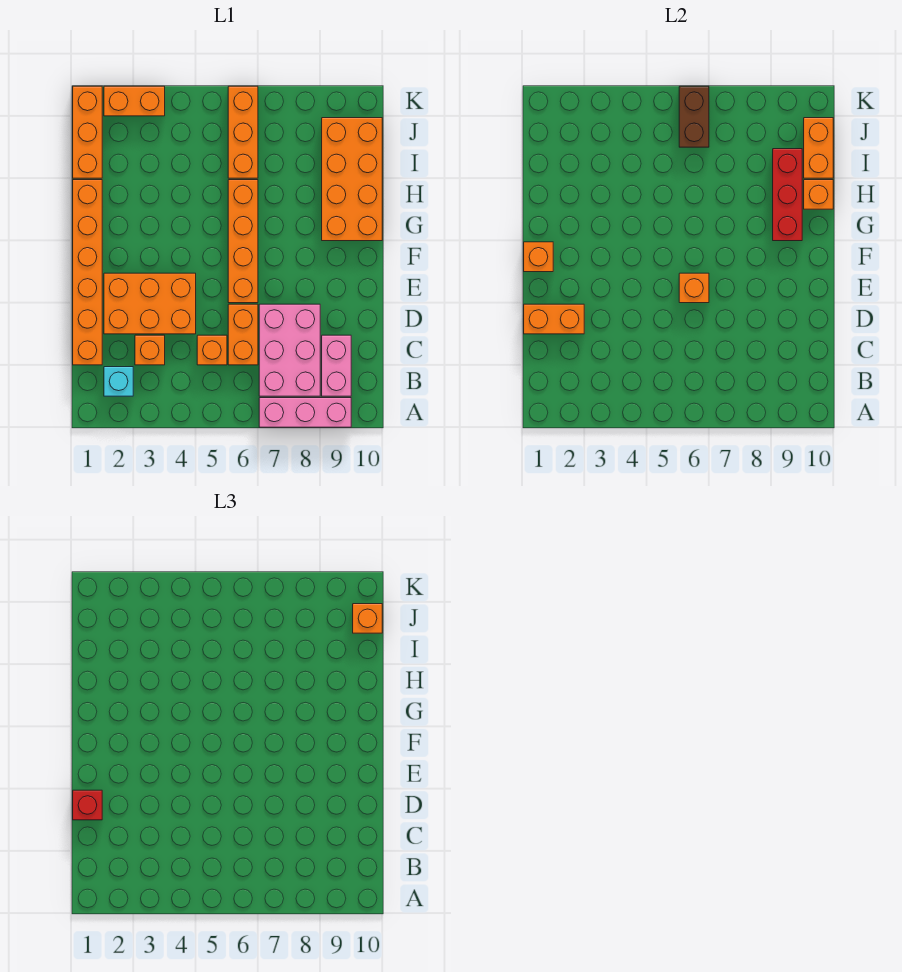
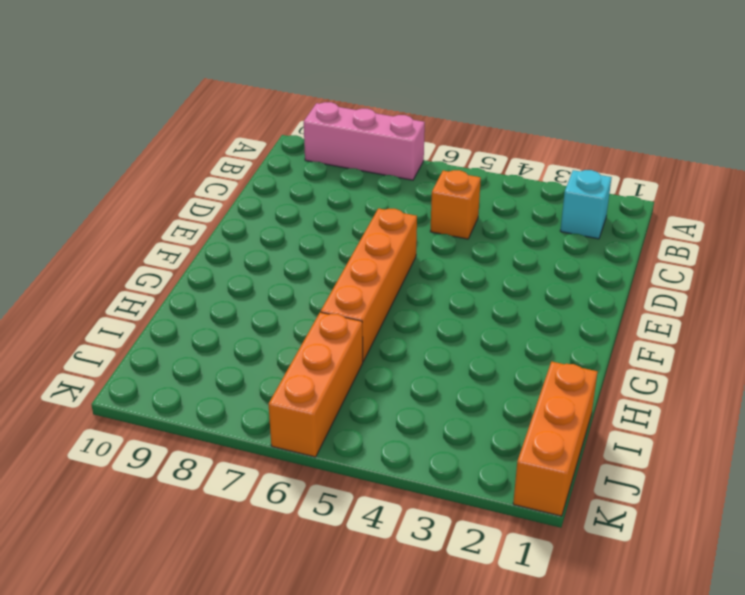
none -> pink brick B7:D8 level 1
none -> pink brick B9:C9 level 1
none -> orange brick C1:H1 level 1

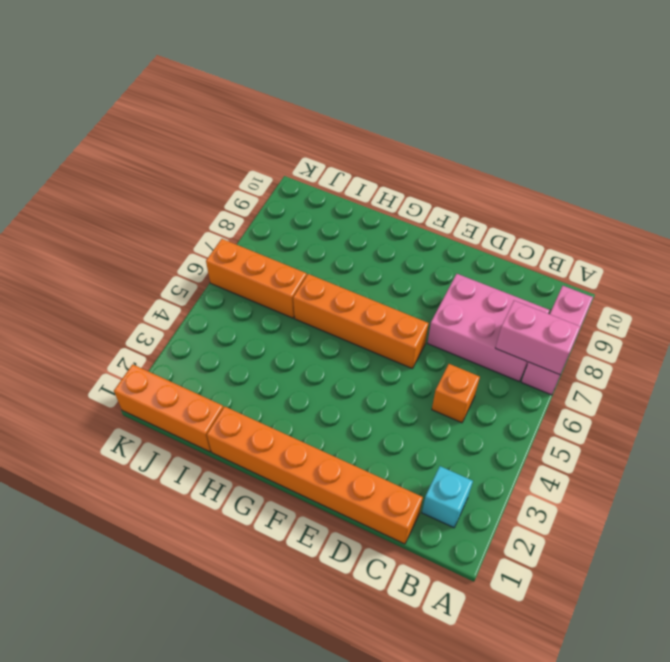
pink brick A7:B7 level 2 -> pink brick B9:C9 level 1
none -> orange brick C3 level 1
none -> orange brick C6:D6 level 1
none -> orange brick D2:E4 level 1

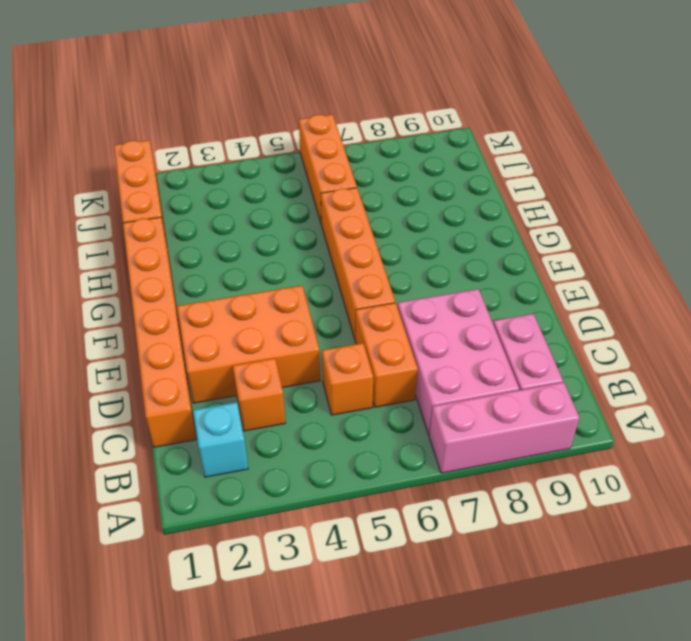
none -> orange brick G9:J10 level 1
none -> orange brick K2:K3 level 1
none -> orange brick D1:D2 level 2

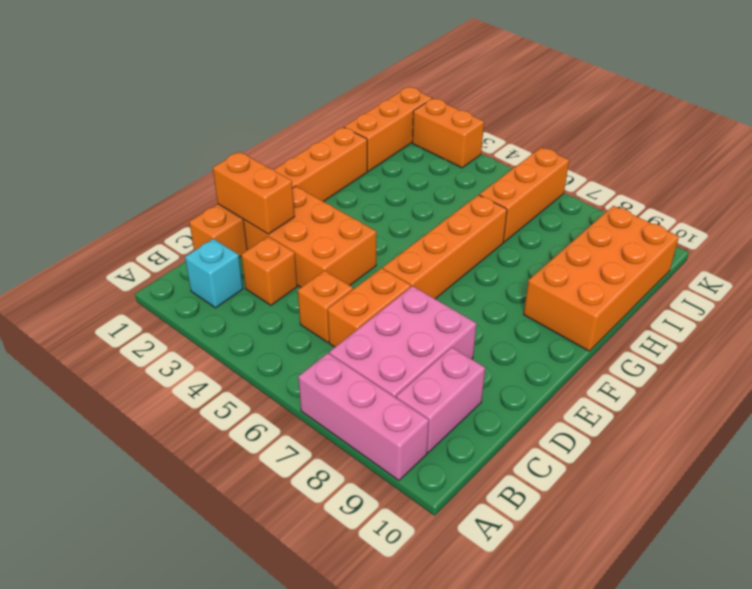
none -> orange brick E6 level 2
none -> orange brick F1 level 2
none -> red brick G9:I9 level 2

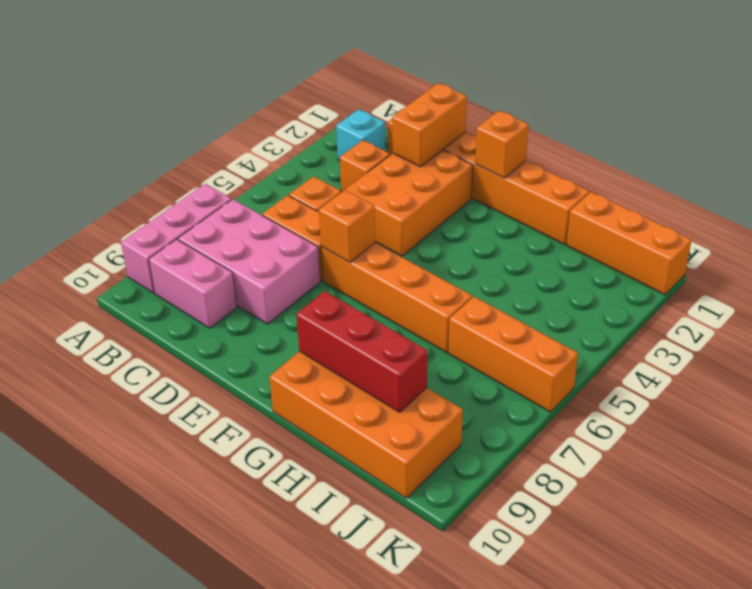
none -> orange brick K2:K3 level 1
none -> orange brick H10 level 2
none -> orange brick I10:J10 level 2

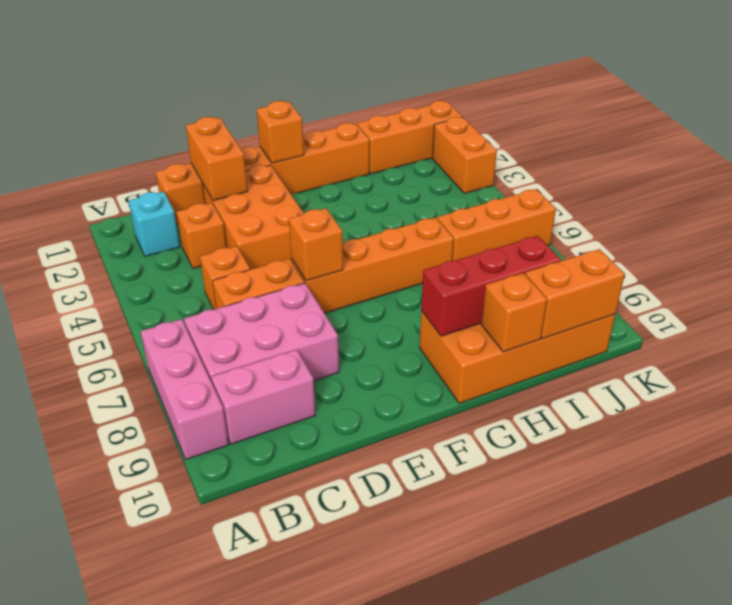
none -> brown brick J6:K6 level 2
none -> red brick D1 level 3
none -> orange brick J10 level 3

